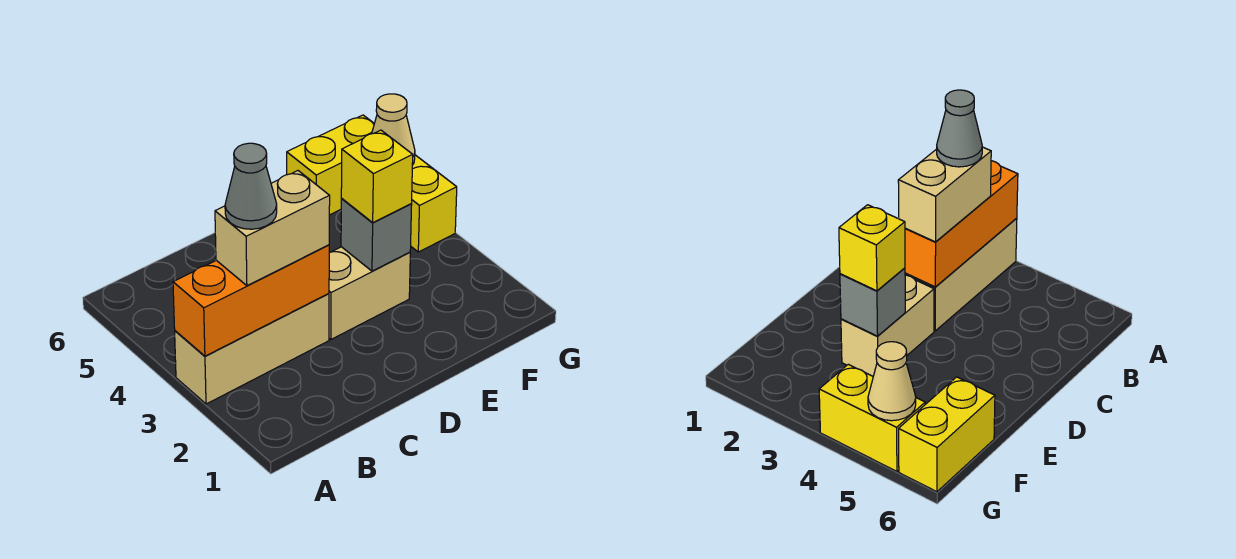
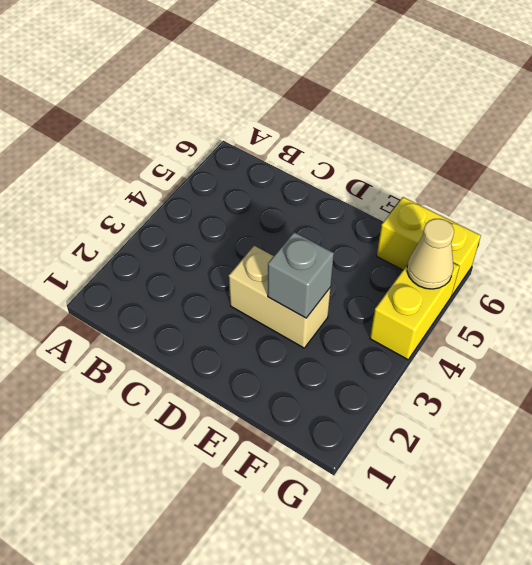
none -> tan brick A3:C3 level 1
none -> orange brick A3:C3 level 2

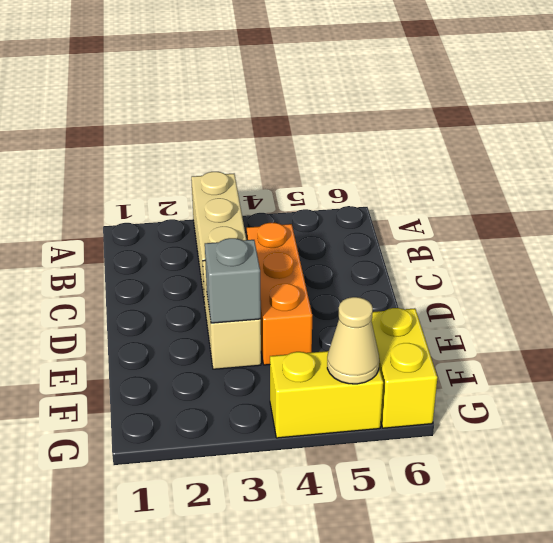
orange brick C4:E4 level 1 -> orange brick A3:C3 level 2
none -> tan brick B3:C3 level 3
none -> yellow brick E3 level 3

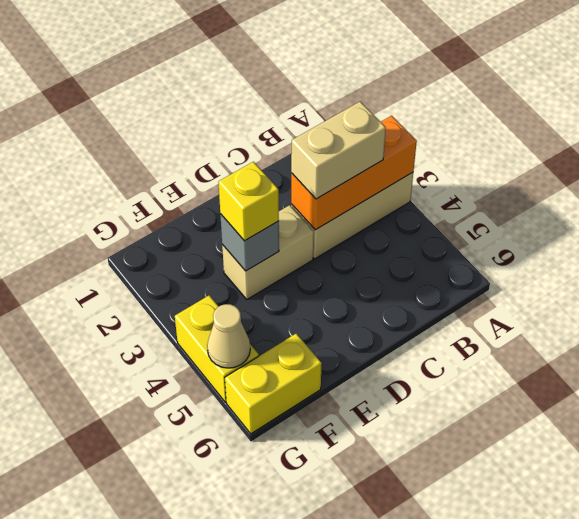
none -> grey cone B3 level 4

